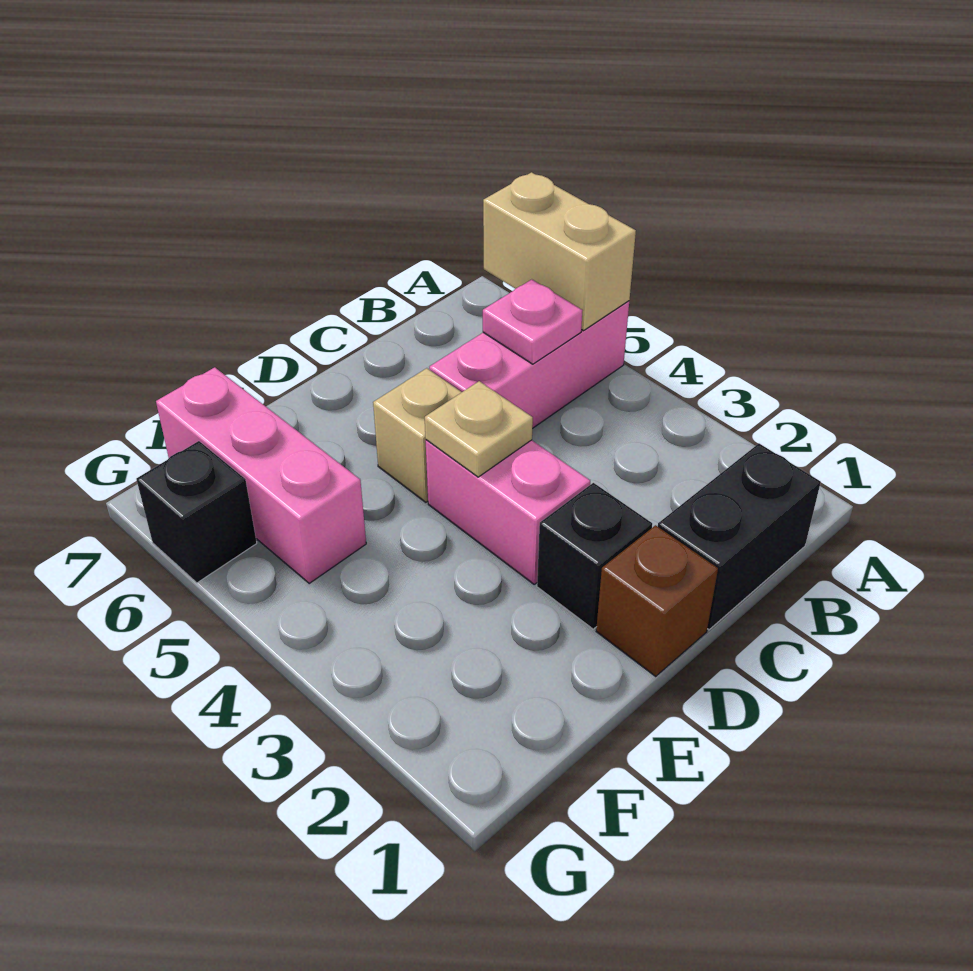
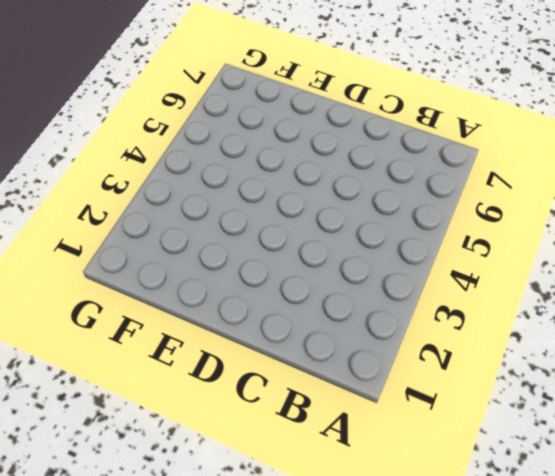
none -> pink brick A5:C5 level 1
none -> black brick B1:C1 level 1

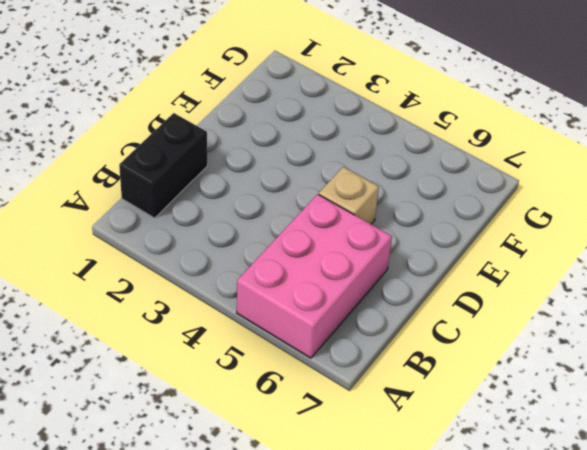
pink brick A5:C6 level 1 -> pink brick A5:C5 level 1
none -> brown brick D1 level 1
none -> black brick D2 level 1

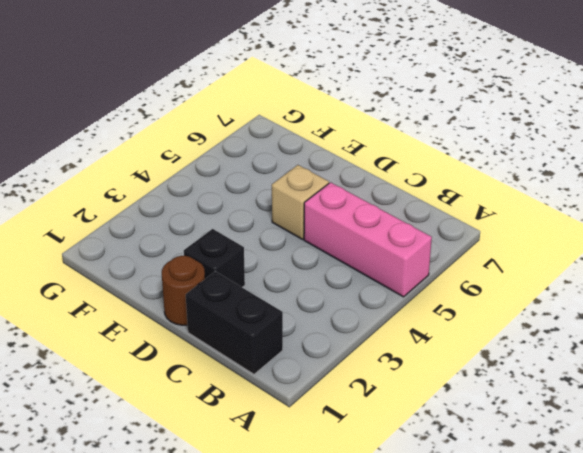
brown round brick D1 level 1 -> brown brick D1 level 1
none -> pink brick D3:D4 level 1
none -> pink brick F5:F7 level 1

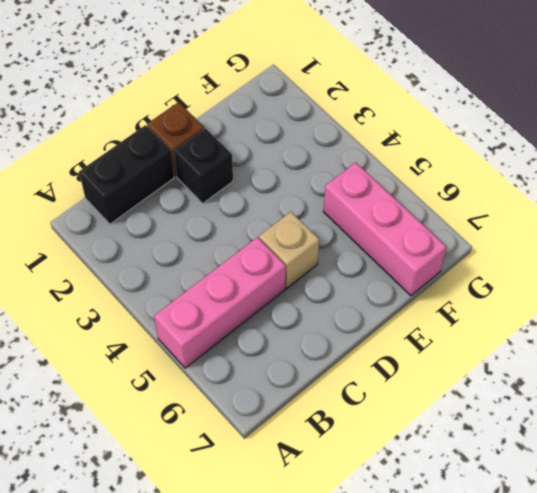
none -> pink brick D3:D4 level 1
none -> black brick G6 level 1

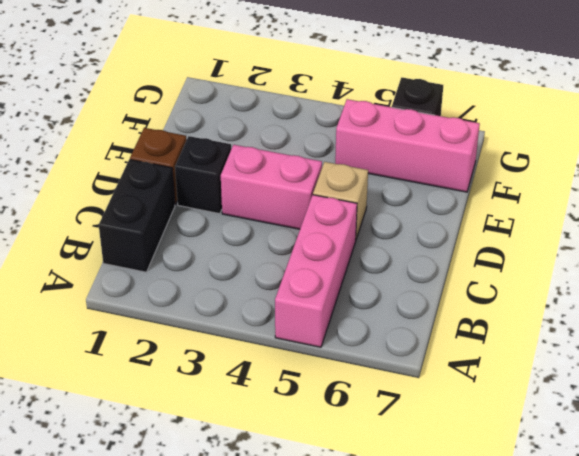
none -> tan brick A5:A6 level 2
none -> pink plate B5 level 2

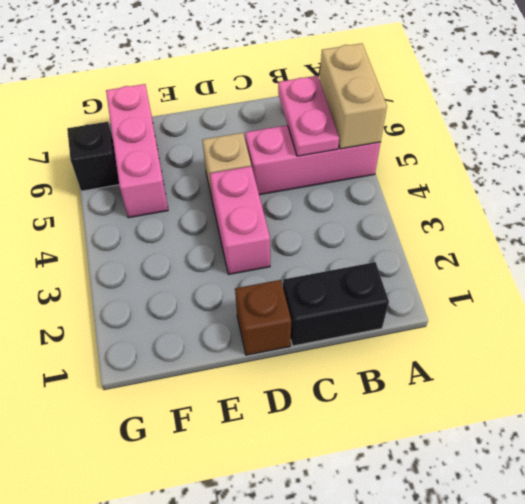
pink plate B5:B6 level 2 -> pink plate B5 level 2
none -> black brick D2 level 1
none -> tan plate D4 level 2

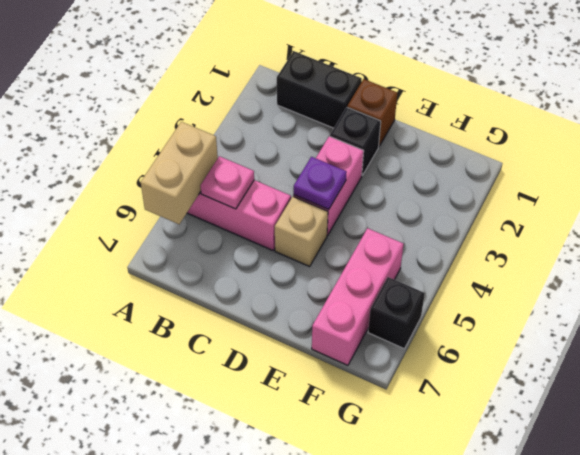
purple plate D4 level 2 -> tan plate D4 level 2

